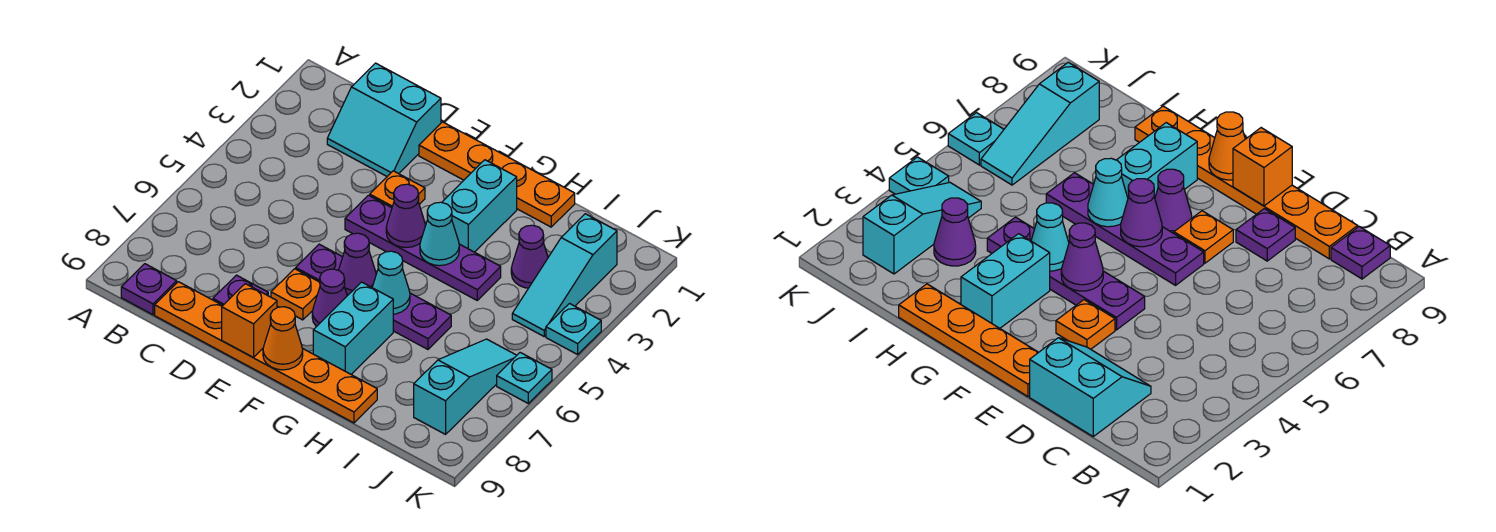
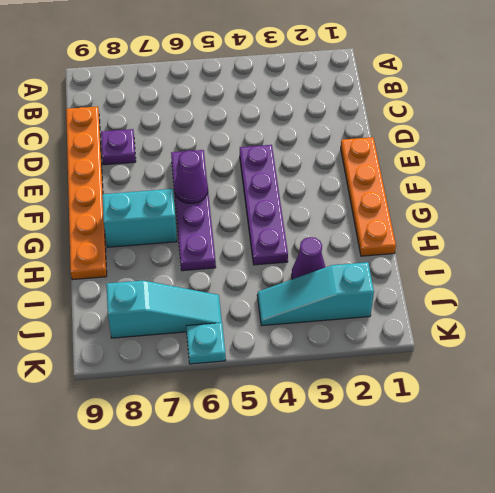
none -> purple plate B9 level 1
none -> cyan slope C1:D2 level 1 top 1
none -> orange plate E3 level 1

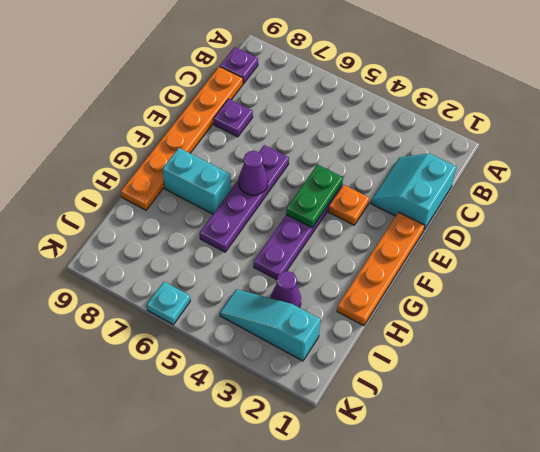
green plate E4:F4 level 2 -> purple cone F4 level 2
none -> orange plate E7 level 1
none -> purple cone F7 level 1
none -> cyan brick G2:G3 level 1

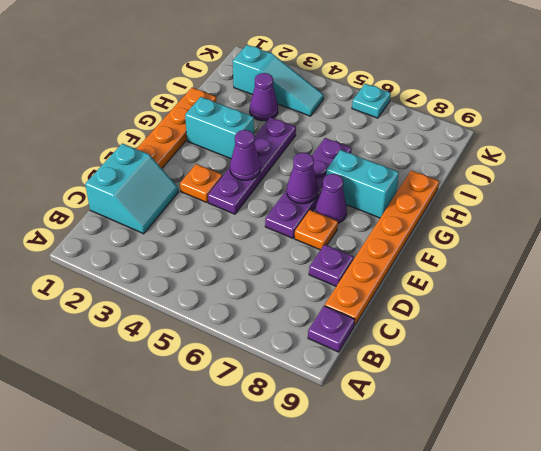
none -> cyan slope J6:J8 level 1 top 8
none -> cyan plate K4 level 1
none -> orange brick E9 level 2

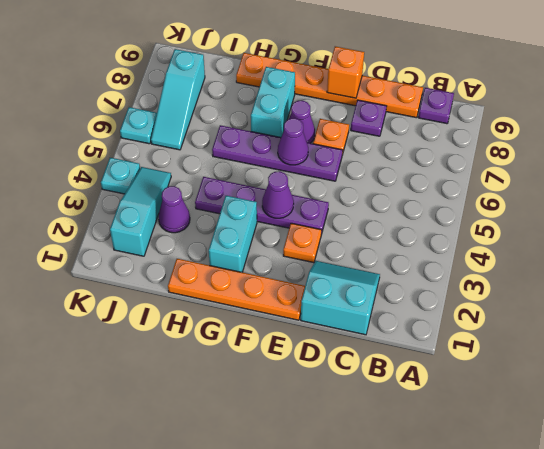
none -> orange cone F9 level 2
none -> cyan cone G4 level 2
none -> cyan cone G6 level 2

